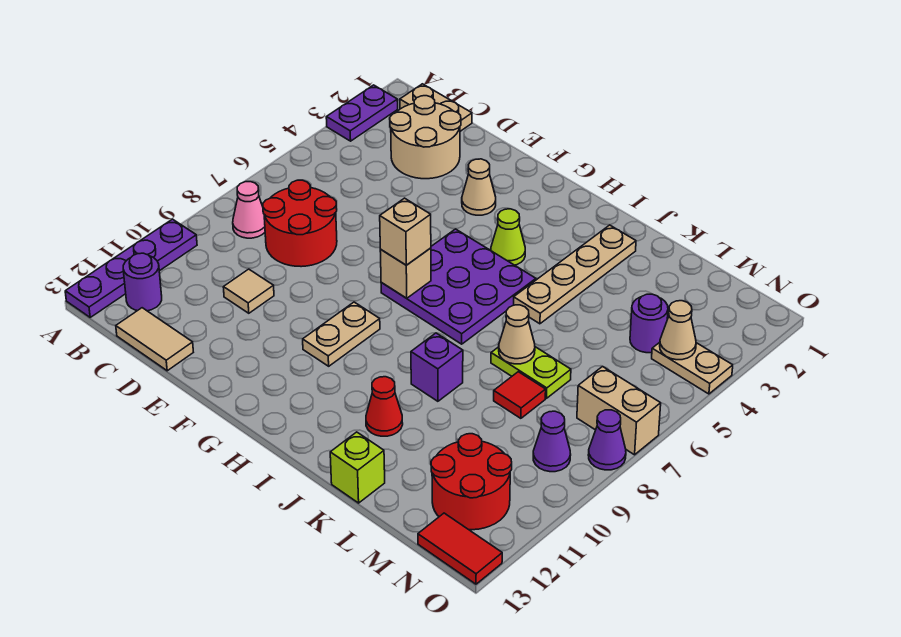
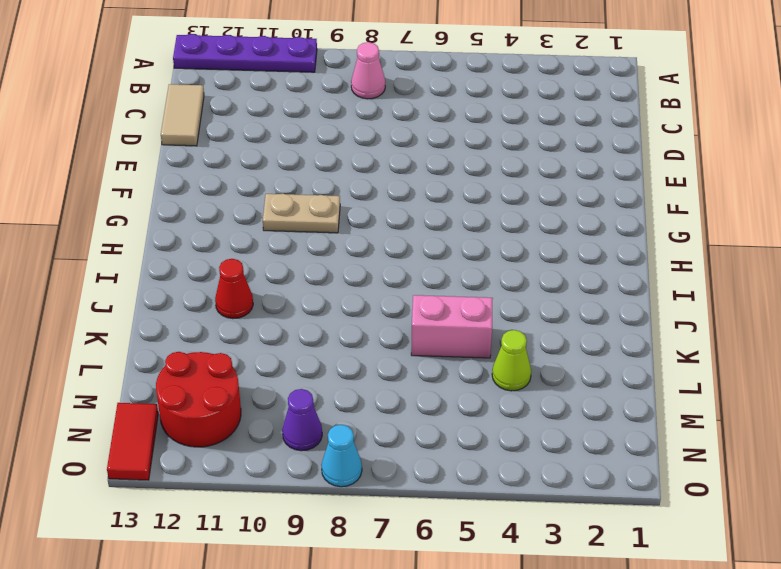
pink brick K5:K6 level 1 -> none
lime cone L4 level 1 -> lime cone H4 level 1
cyan cone O8 level 1 -> purple cone O8 level 1
none -> purple plate A2:A3 level 1
none -> tan plate B1:C1 level 1
none -> purple round brick B12 level 1
none -> tan round brick C2:D3 level 1

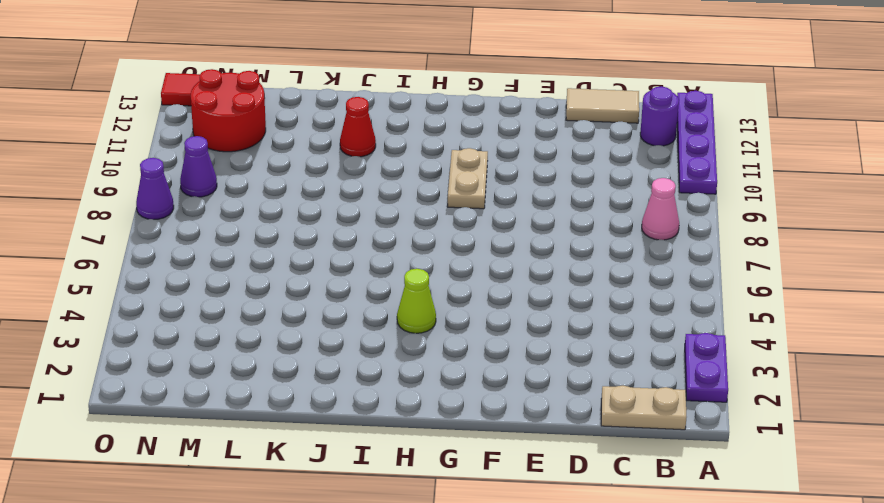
none -> tan round brick C2:D3 level 1
none -> red round brick C7:D8 level 1
none -> tan tile D10 level 1
none -> tan cone F3 level 1

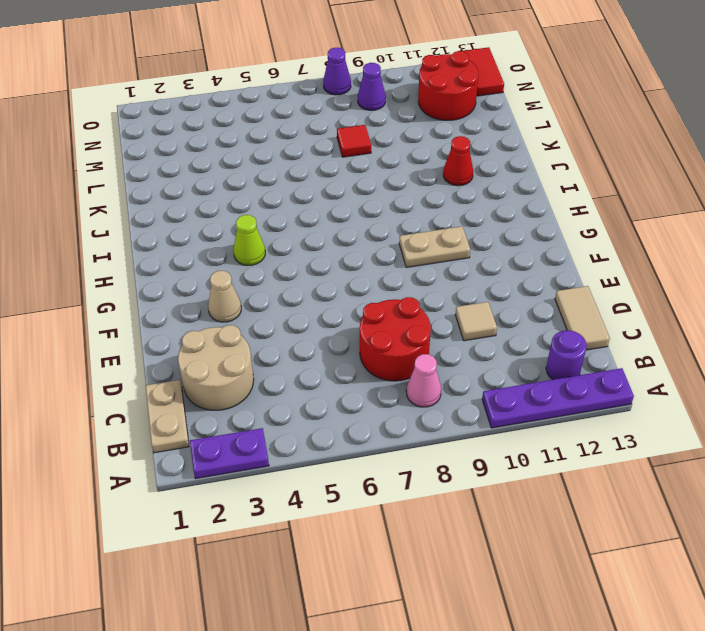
none -> purple plate G5:I7 level 1
none -> tan plate J2:J5 level 1
none -> purple brick J9 level 1
none -> lime plate K7:L7 level 1

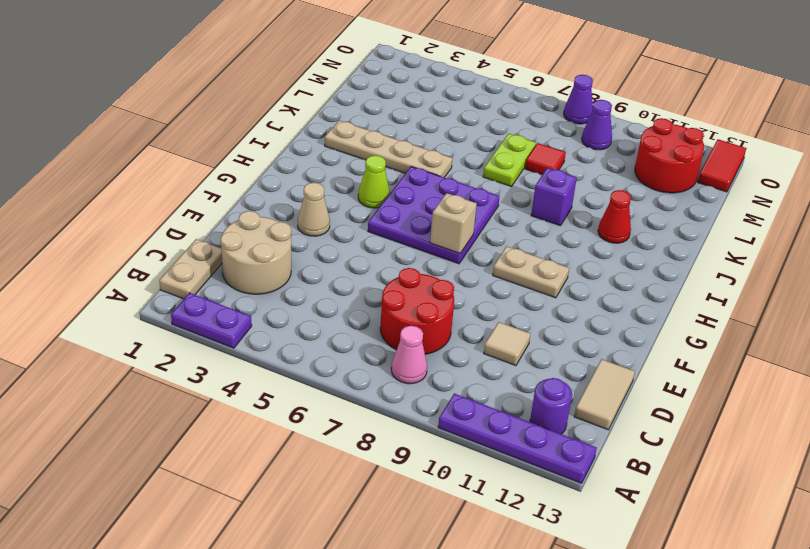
none -> lime brick K13 level 1
none -> purple round brick M4 level 1
none -> tan plate N4:O4 level 1
none -> tan brick N7:O7 level 1

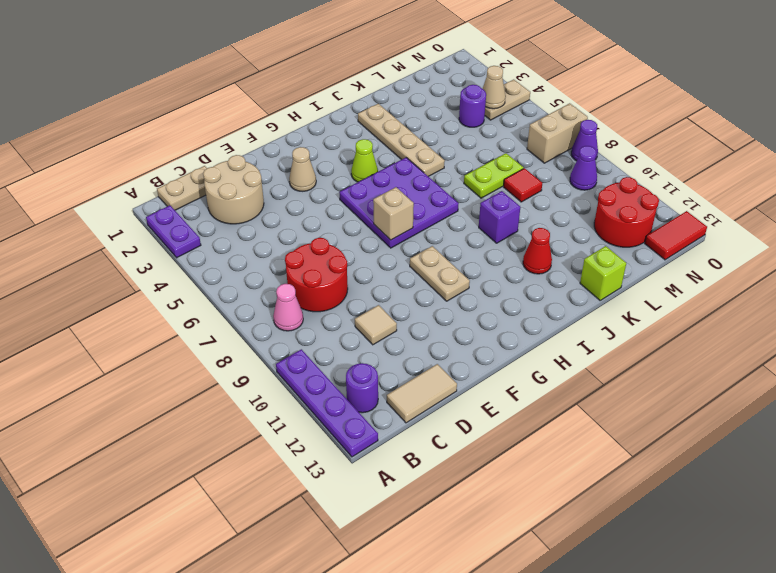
none -> tan cone K7 level 2
none -> tan brick G7 level 3

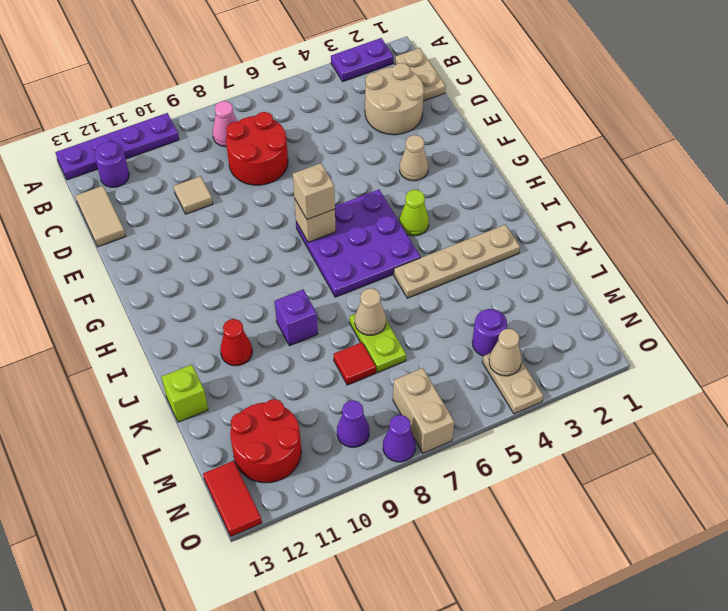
none -> tan plate G9:G10 level 1

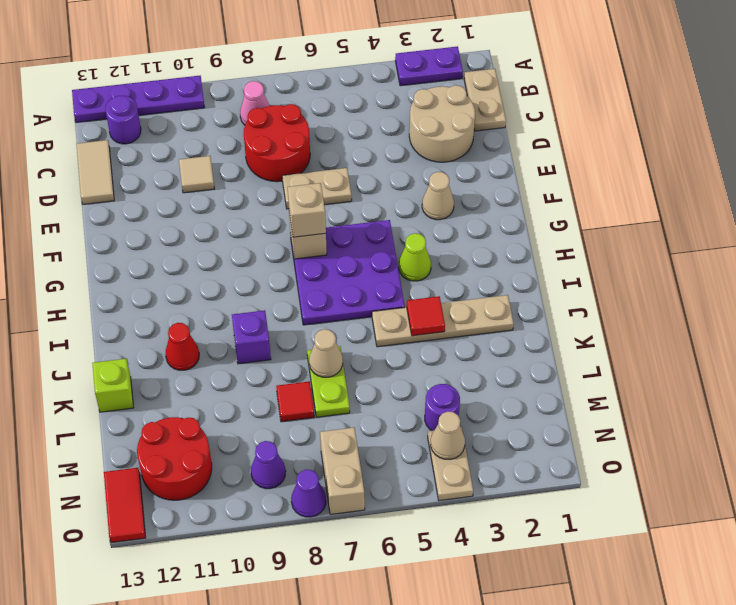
tan plate E6:E7 level 1 -> tan plate G9:G10 level 1
red tile J4 level 2 -> none

